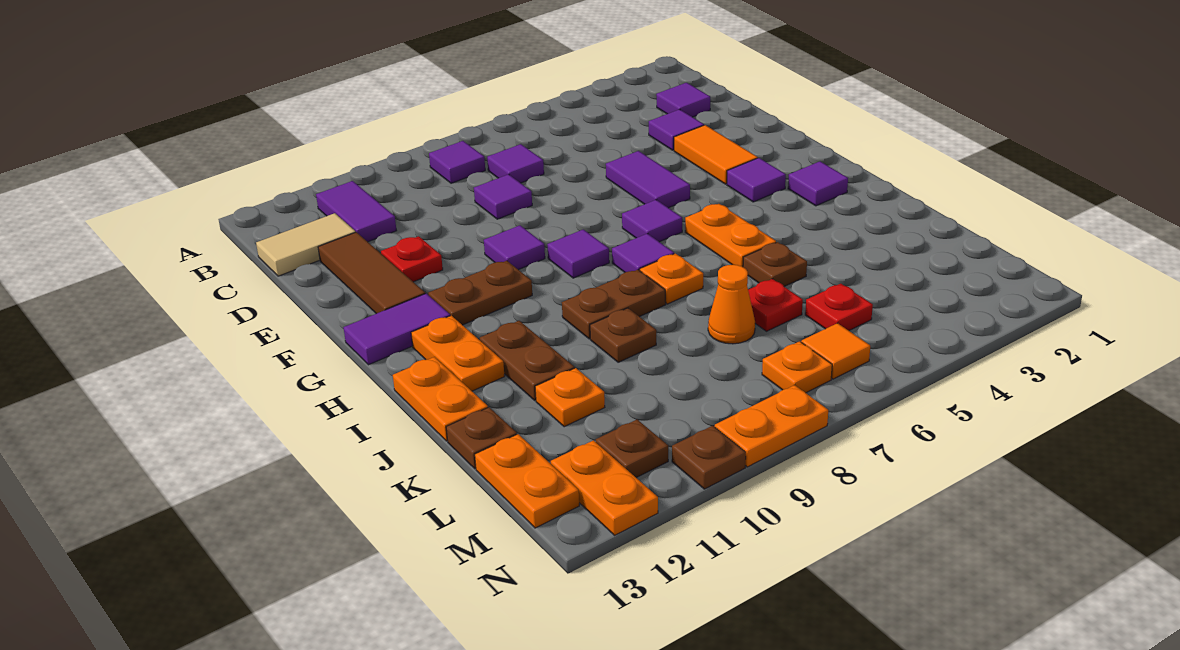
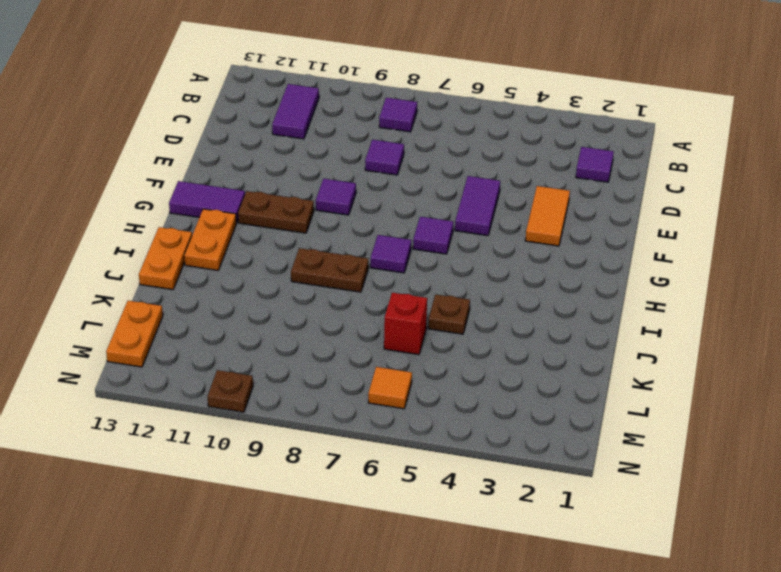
red brick K6 level 1 -> red plate K6 level 1
none -> purple tile C7 level 1
none -> tan tile C12:C13 level 1
none -> purple tile D3 level 1
none -> brown tile D12:F12 level 1

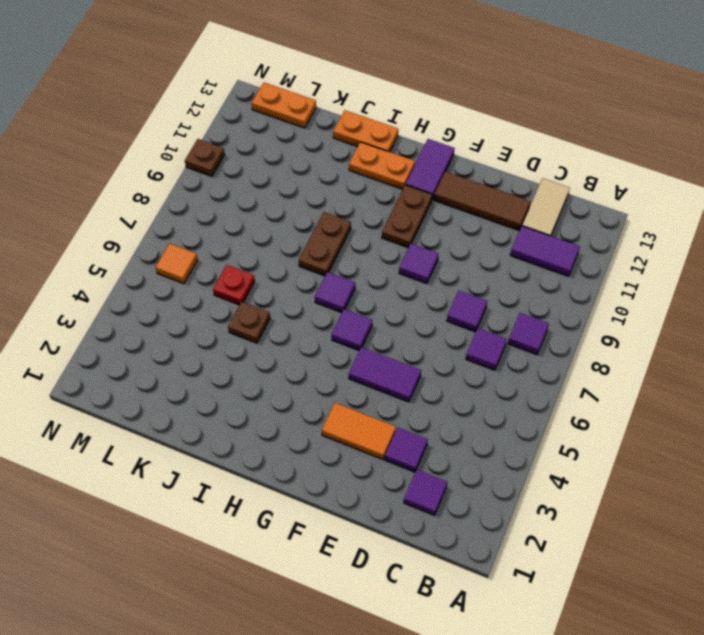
none -> red plate E11 level 1
none -> purple tile G3 level 1
none -> purple tile G8 level 1
none -> purple tile H2 level 1

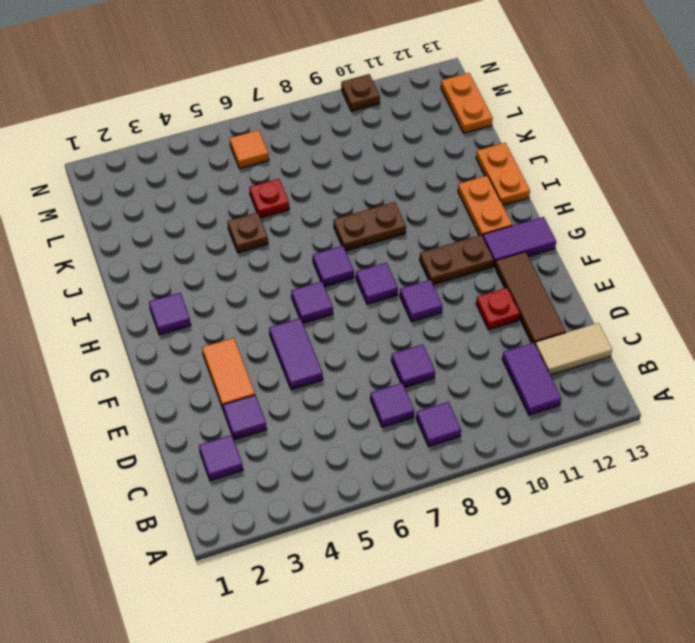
none -> purple tile G3 level 1
none -> orange plate H5:I5 level 1
none -> orange plate I7 level 1
none -> brown plate I11:J11 level 1

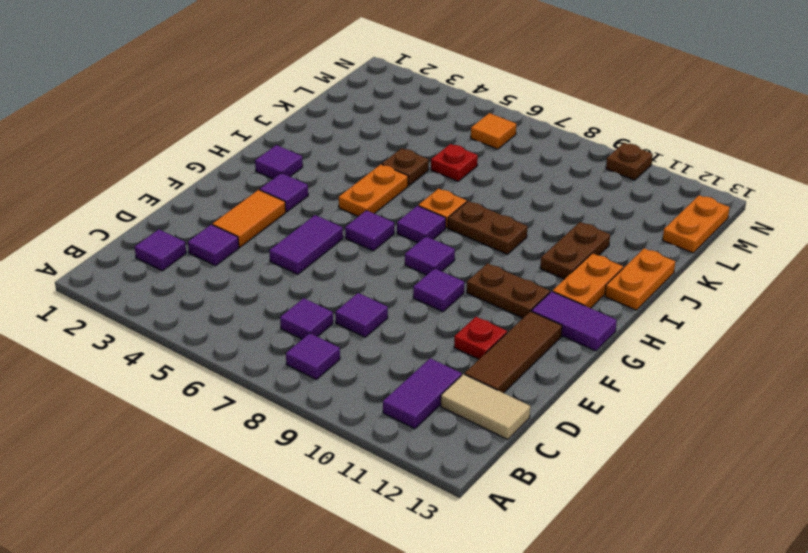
none -> brown plate J9 level 1
none -> orange cone K7 level 1
none -> orange plate K11 level 1
none -> brown plate K13 level 1

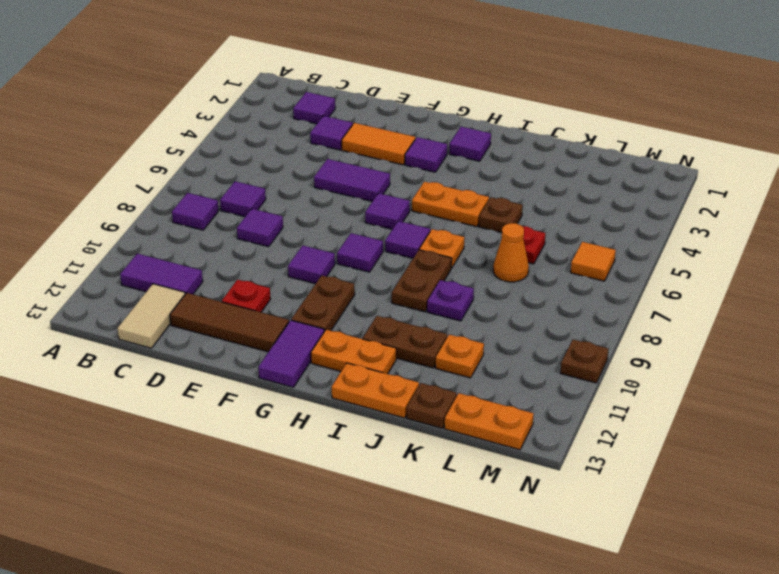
purple plate J9 level 1 -> brown plate J9 level 1
none -> red plate L5 level 1
none -> orange plate M7 level 1
none -> brown plate M11 level 1
none -> orange plate M12:N12 level 1

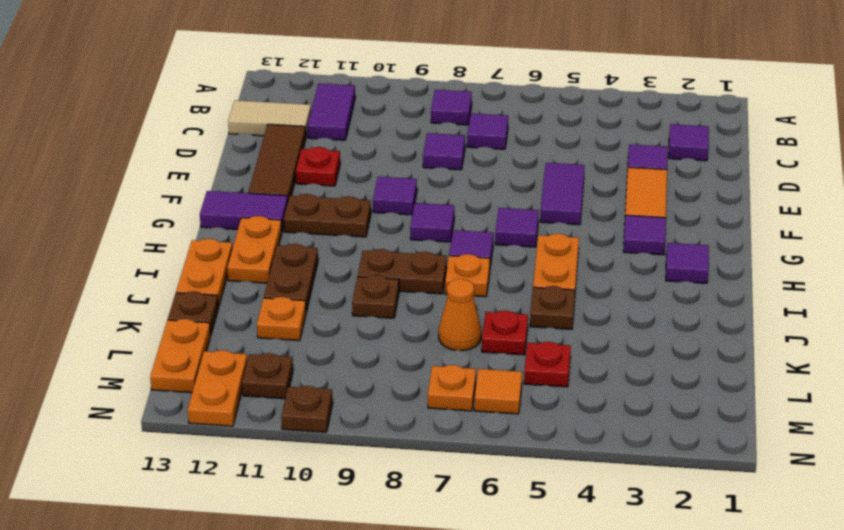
none -> orange plate N8:N9 level 1

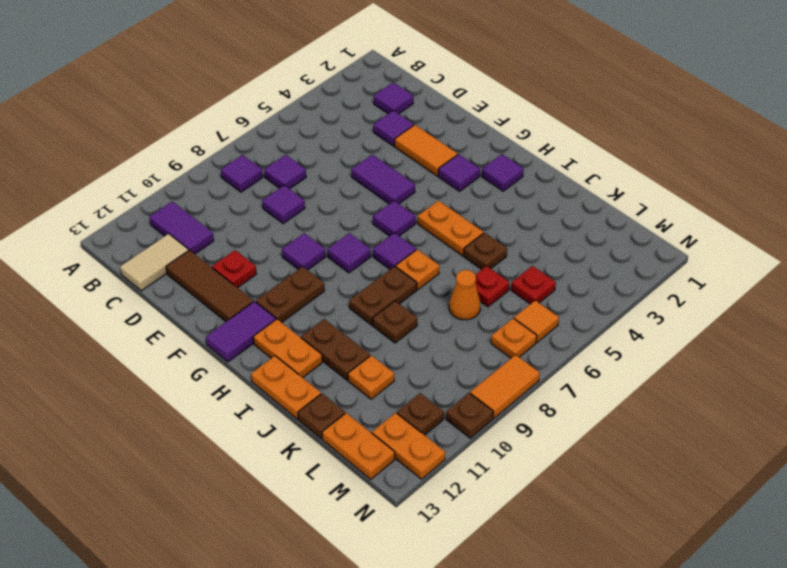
orange tile N8:N9 level 1 -> orange plate N8:N9 level 1

